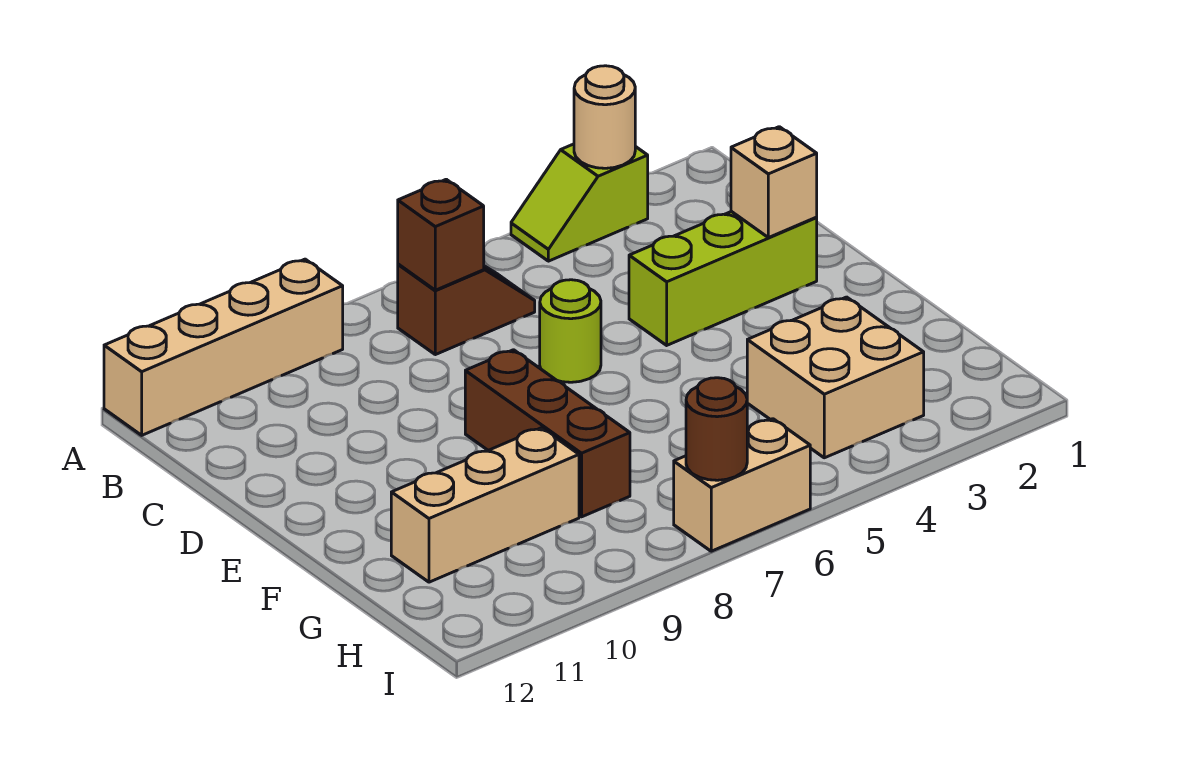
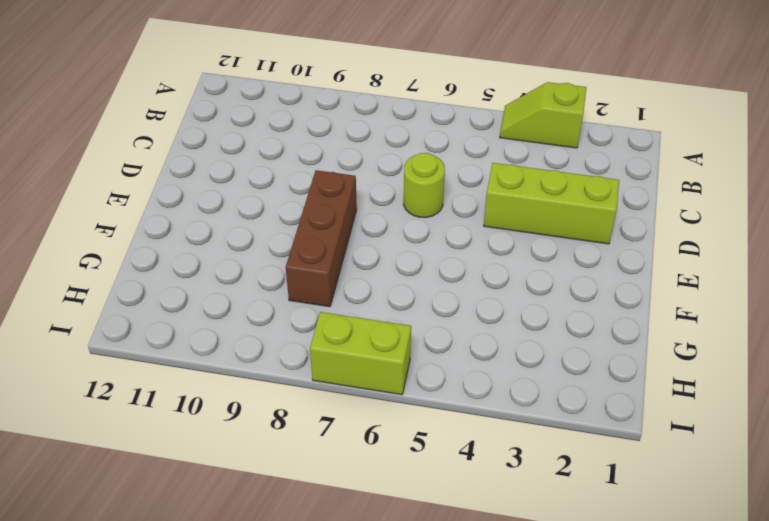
lime brick I6:I7 level 1 -> tan brick I6:I7 level 1
none -> tan brick A9:A12 level 1
none -> brown slope B6:B7 level 1 top 7
none -> tan brick G3:H4 level 1

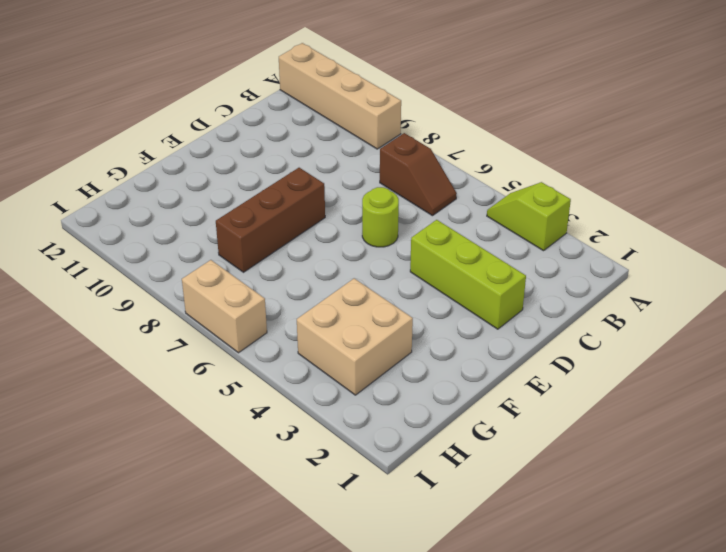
none -> tan brick G9:G11 level 1
none -> tan round brick A3 level 2
none -> brown brick B7 level 2

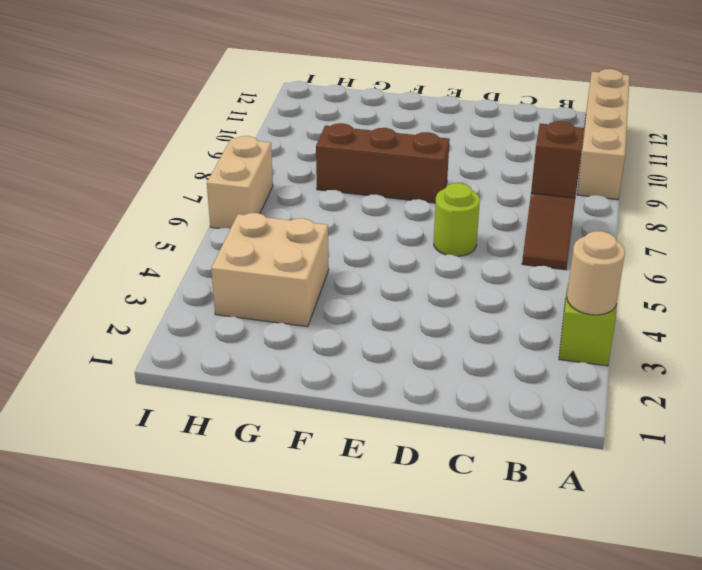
none -> lime brick D2:D4 level 1
none -> tan brick G9:G11 level 1
none -> tan brick D2 level 2

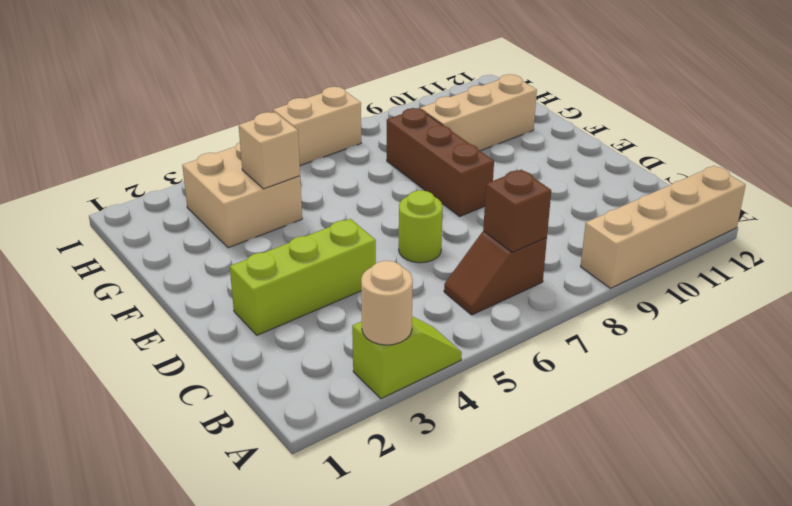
tan brick G4 level 2 -> tan brick D2 level 2
none -> brown round brick I7 level 2

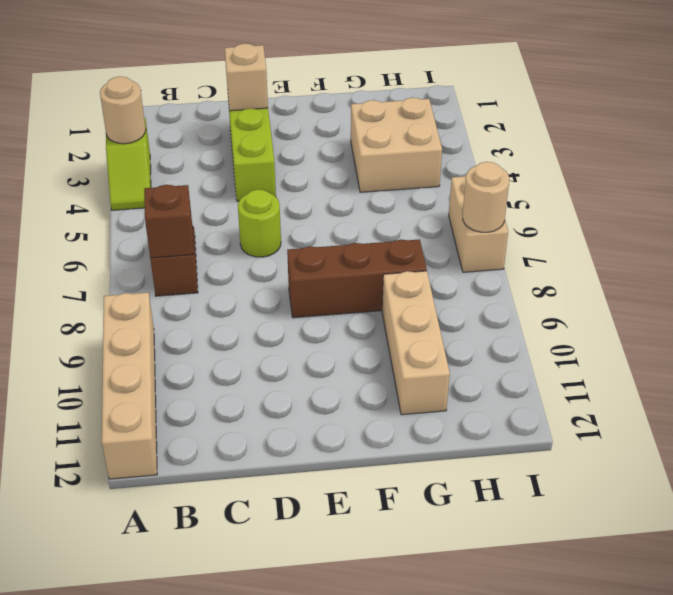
tan round brick I7 level 2 -> brown round brick I7 level 2

